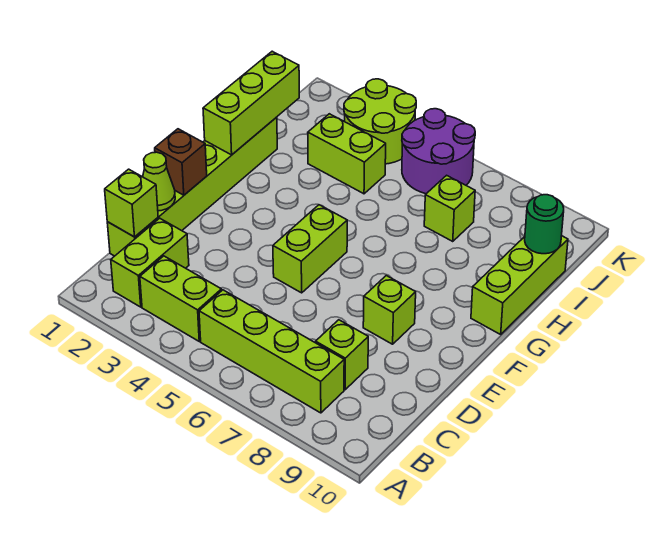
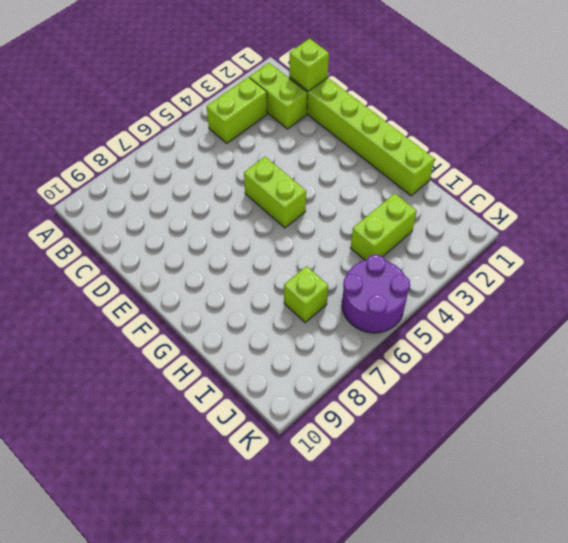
none -> lime brick B5:B8 level 1
none -> lime brick C8 level 1
none -> lime brick E8 level 1

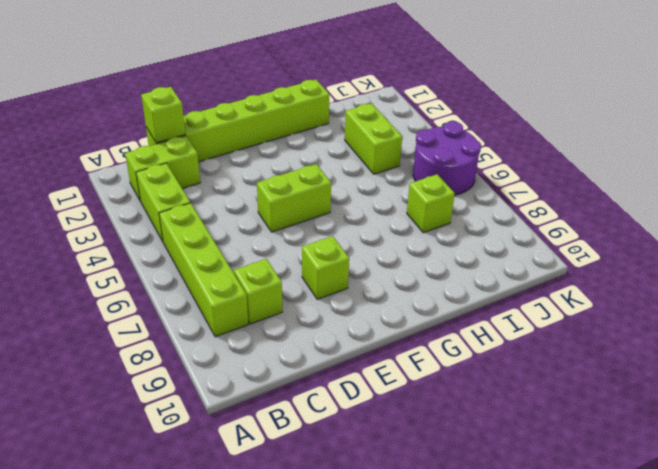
none -> lime brick G10:I10 level 1
none -> lime round brick J3:K4 level 1
none -> lime cone D1 level 2

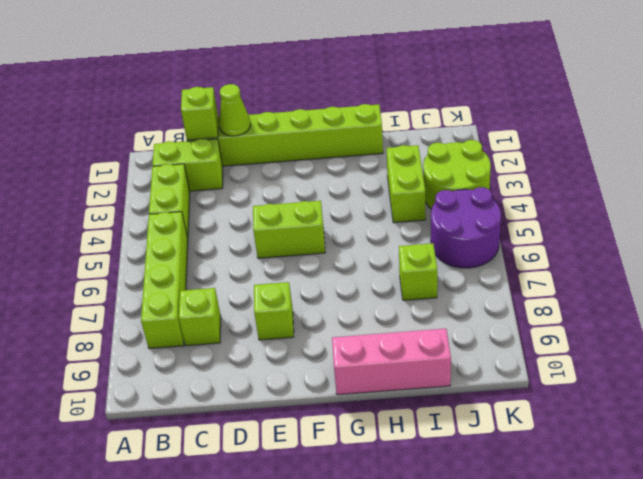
pink brick G10:I10 level 1 -> lime brick G10:I10 level 1
none -> brown brick E1 level 2
none -> lime brick G1:I1 level 2
none -> green round brick I10 level 2

